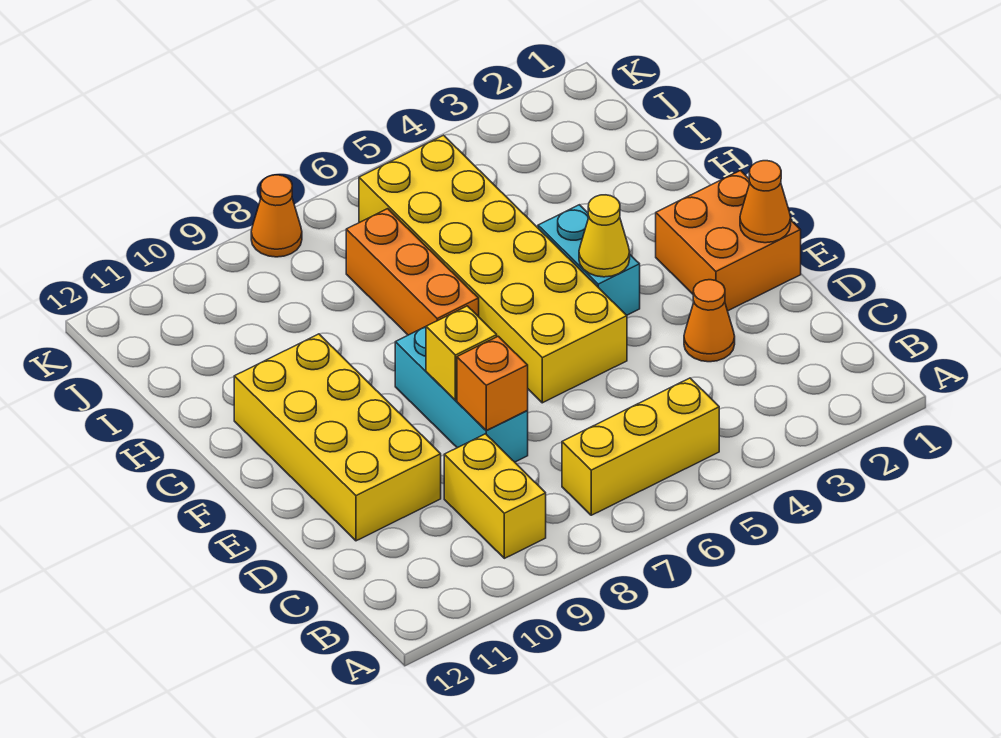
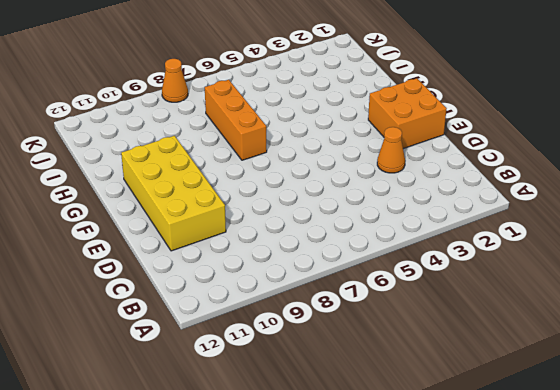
none -> yellow brick B5:B7 level 1
none -> yellow brick B9:C9 level 1
none -> cyan brick D8:F8 level 1

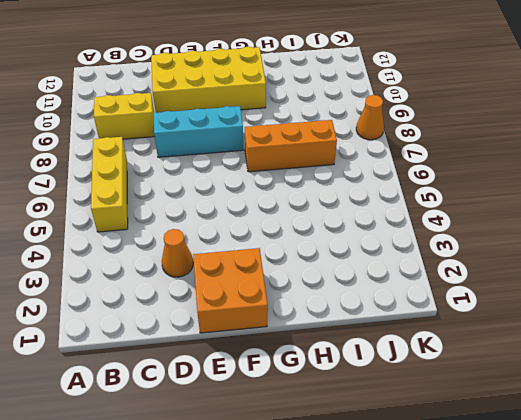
none -> yellow brick E5:J6 level 1
none -> cyan brick F4:G4 level 1
none -> orange brick D8 level 2

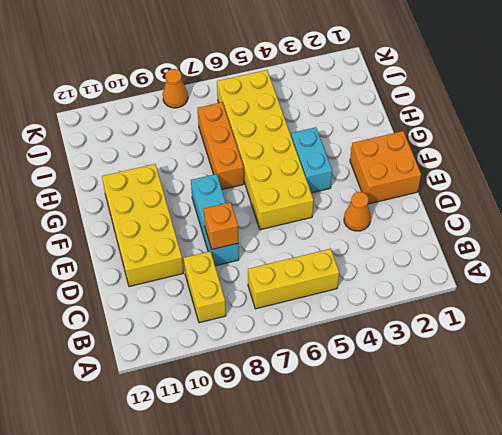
none -> orange cone E1 level 2
none -> yellow brick E8 level 2
none -> yellow cone F4 level 2

